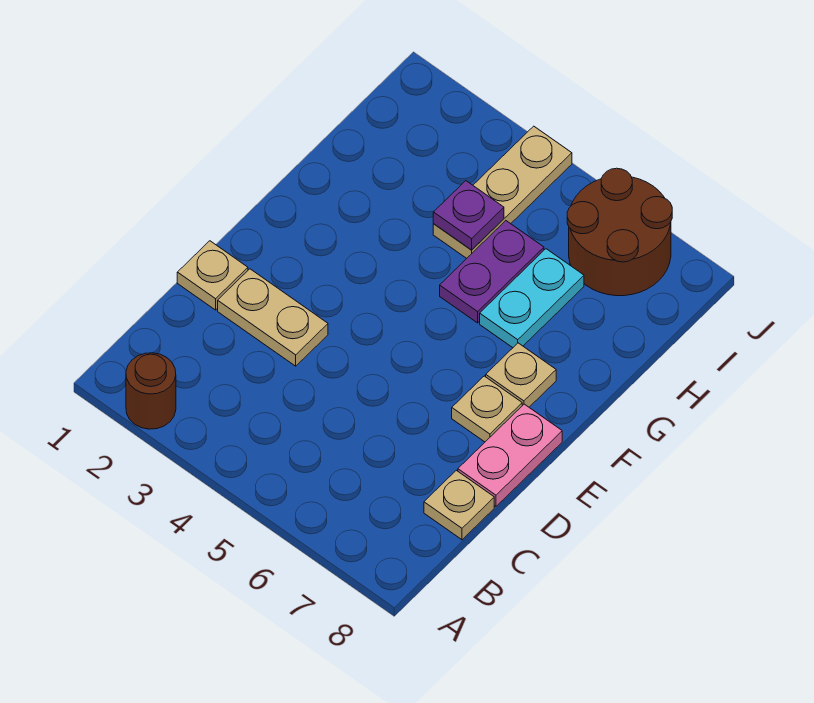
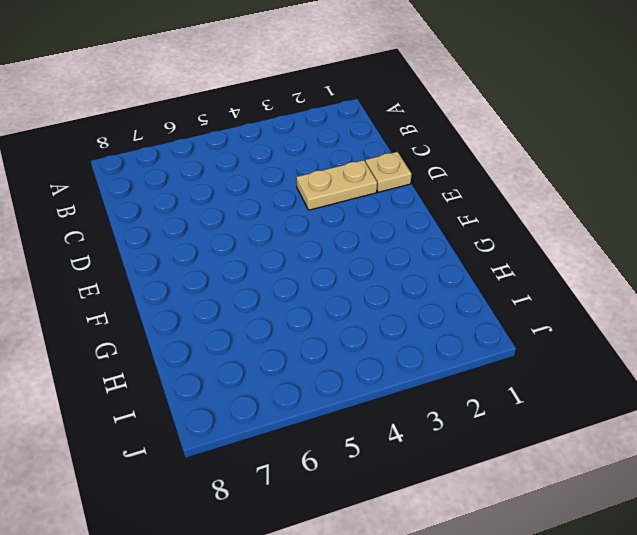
none -> brown round brick A2 level 1
none -> tan plate C8 level 1
none -> pink plate D8:E8 level 1

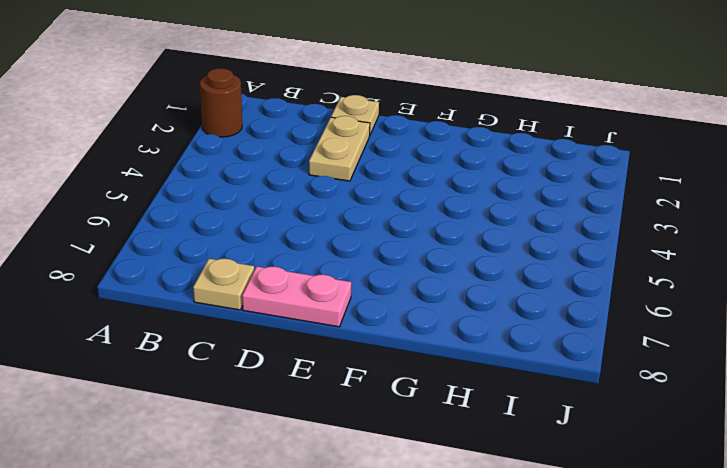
none -> tan plate E7 level 1
none -> tan plate F7 level 1
none -> purple plate G5:H5 level 1

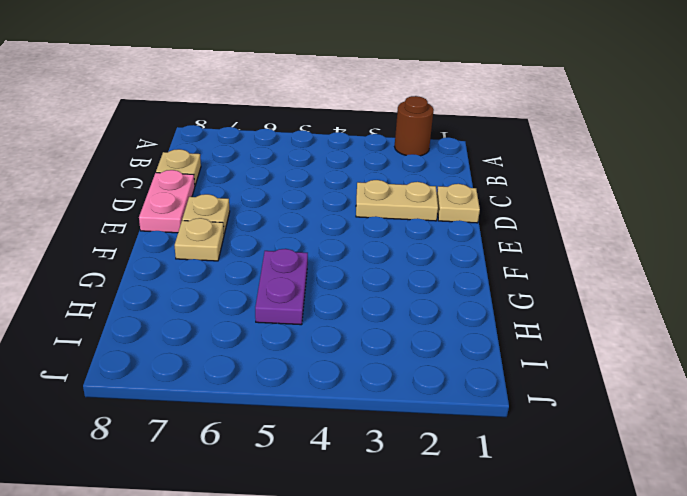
none -> cyan plate G6:H6 level 1
none -> tan plate H4:J4 level 1
none -> brown round brick I6:J7 level 1

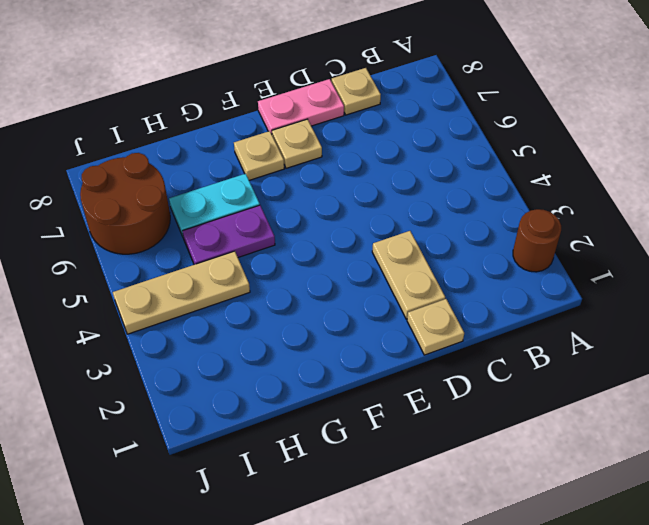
none -> purple plate H4 level 2

